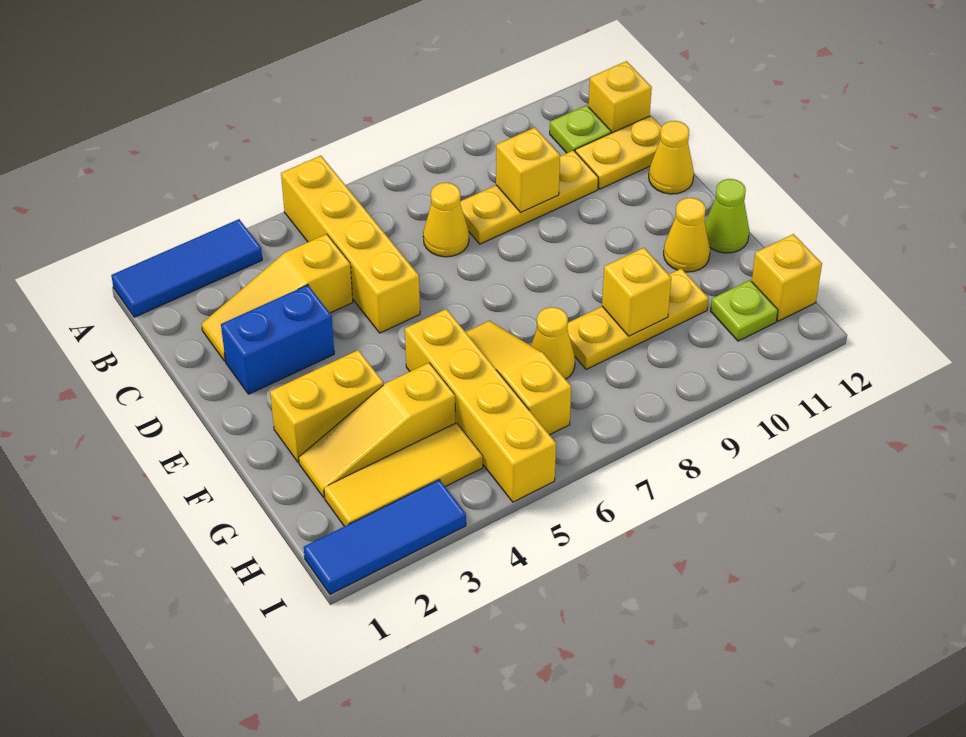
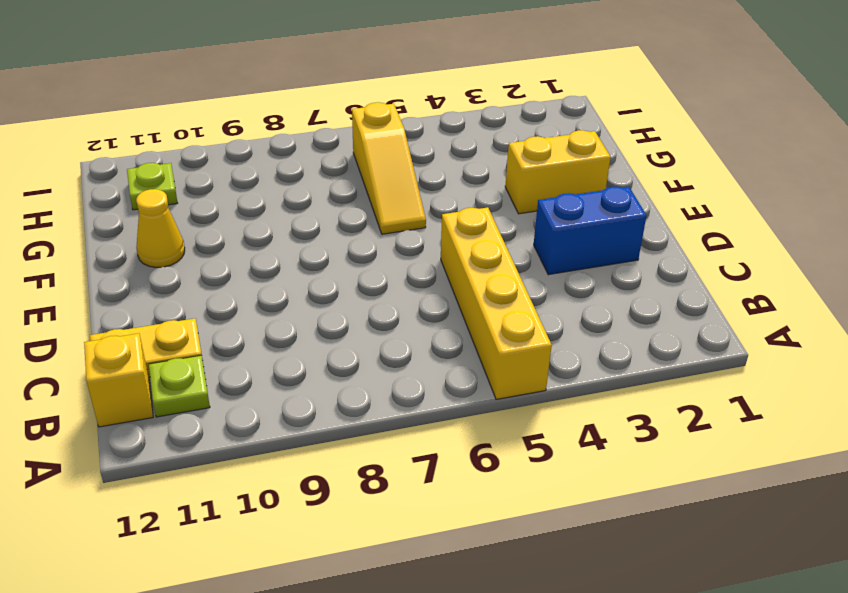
none -> blue tile A1:A3 level 1
none -> yellow slope C2:C4 level 1 top 4
none -> yellow cone C7 level 1

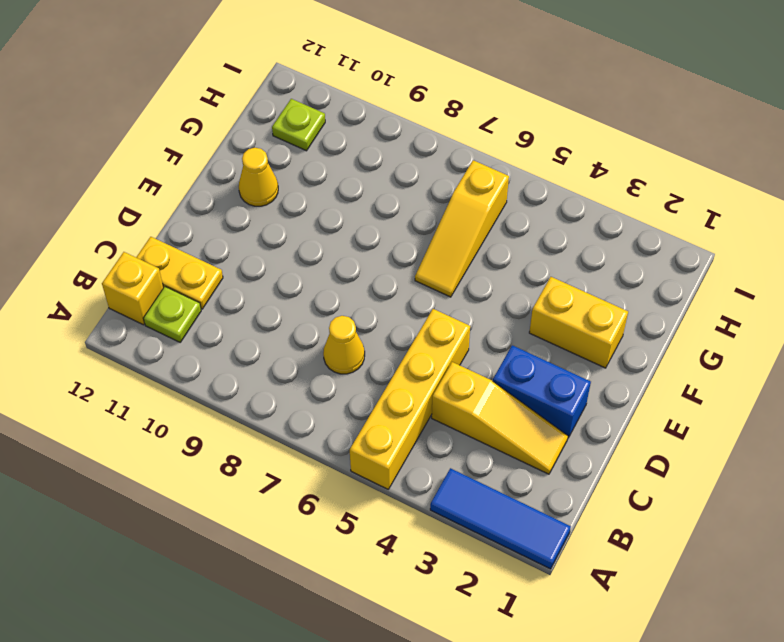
none -> yellow plate C8:C10 level 1
none -> yellow cone D12 level 1
none -> yellow brick F5:I5 level 1

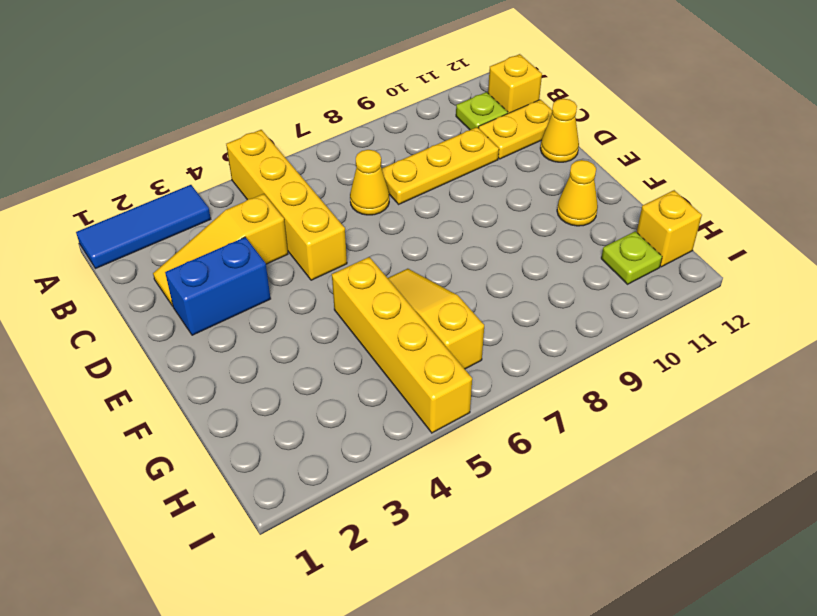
none -> yellow brick F2:F3 level 1
none -> lime cone F12 level 1
none -> yellow slope G2:G4 level 1 top 4

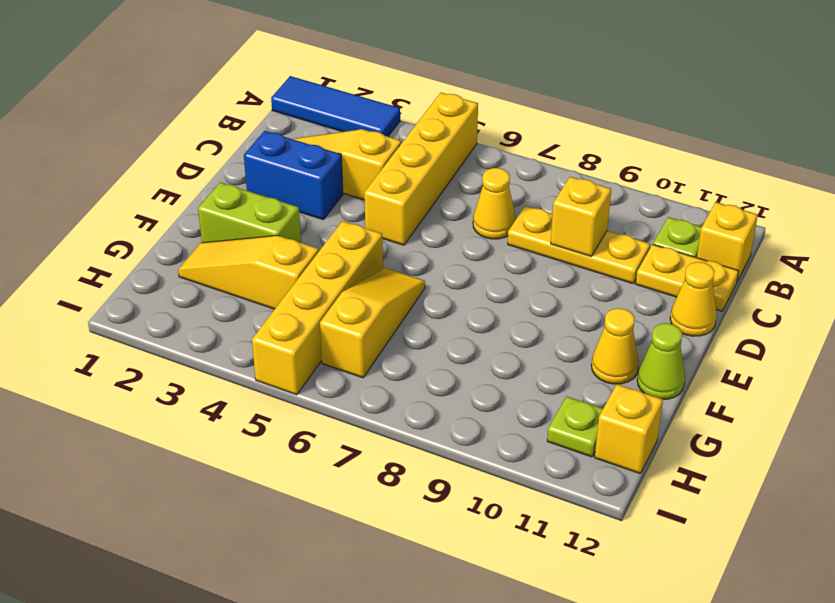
lime brick F2:F3 level 1 -> yellow brick F2:F3 level 1
none -> yellow cone G7 level 1
none -> yellow plate G8:G10 level 1
none -> yellow tile H2:H4 level 1

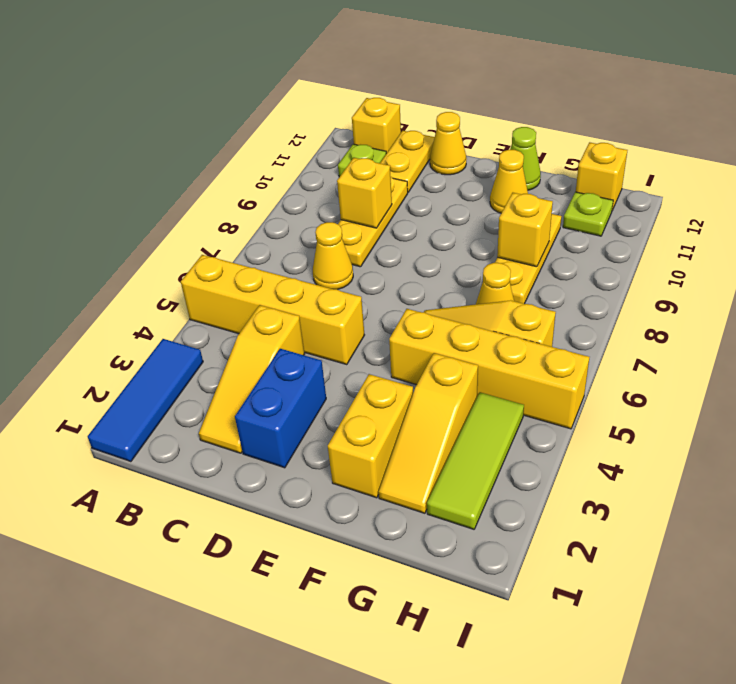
lime tile H2:H4 level 1 -> yellow tile H2:H4 level 1
none -> blue tile I1:I3 level 1

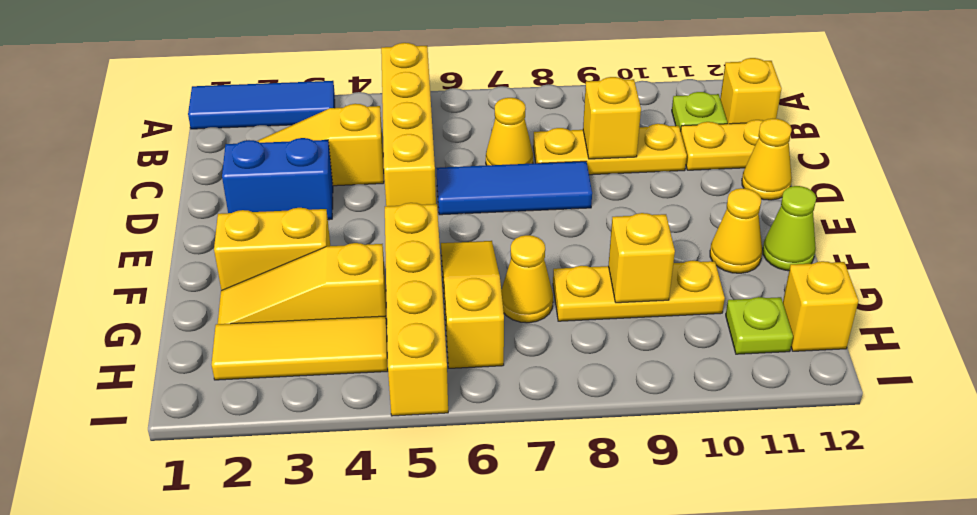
blue tile D6:D8 level 1 -> blue tile I1:I3 level 1

